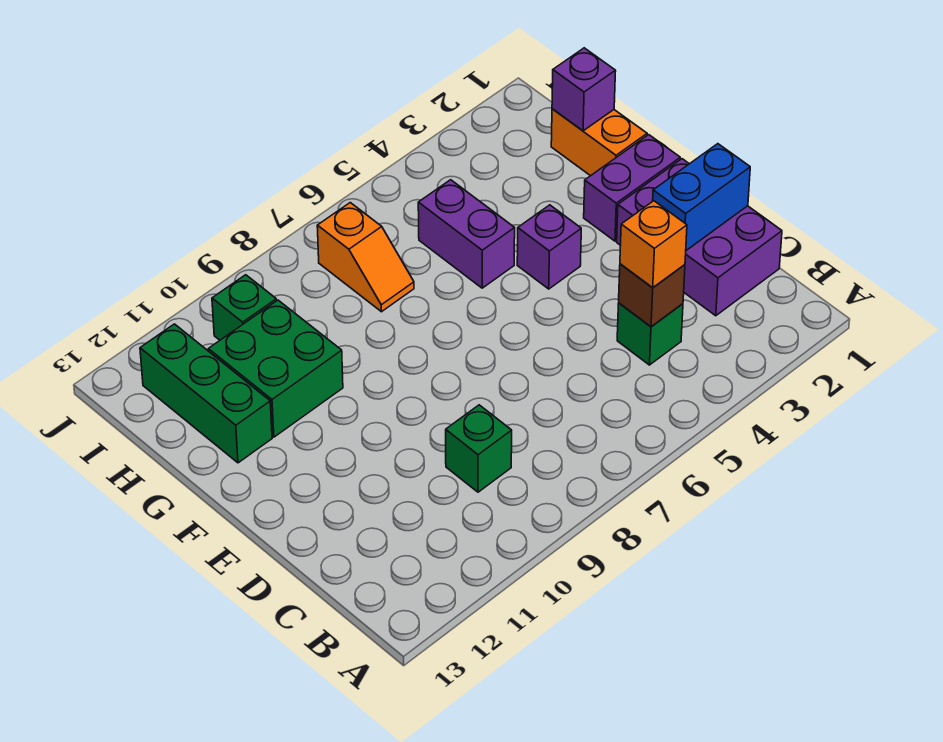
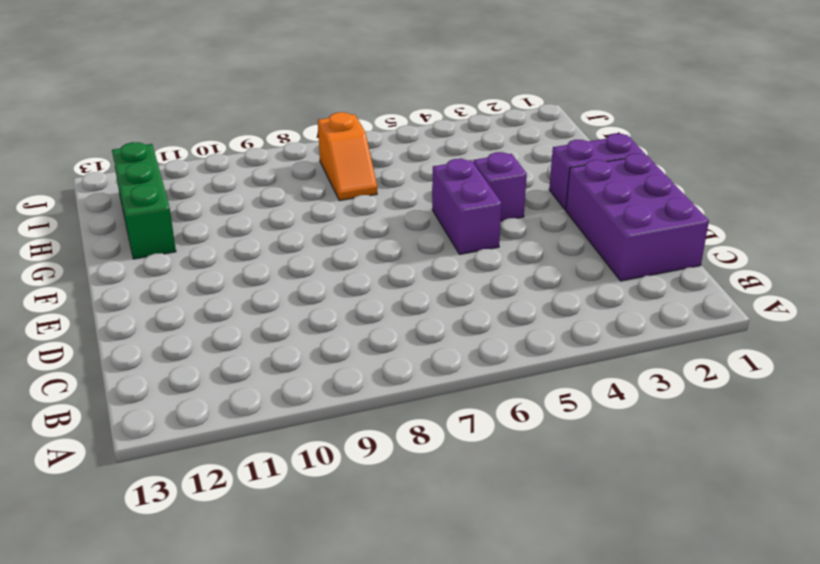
purple brick E5:F5 level 1 -> purple brick G5:H5 level 1
none -> green brick C4 level 1
none -> green brick C9 level 1
none -> orange brick G1:H1 level 1

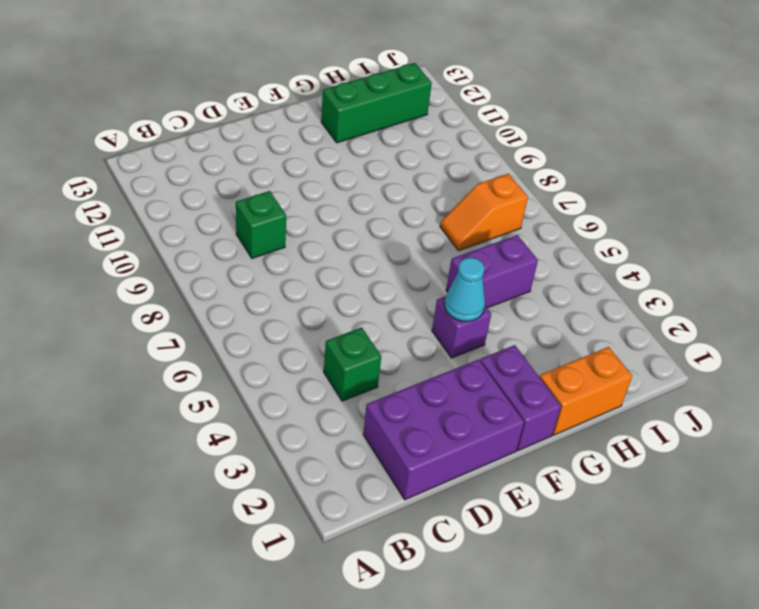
cyan cone F4 level 2 -> none
none -> green brick G10:H11 level 1
none -> green brick I10 level 1
none -> brown brick C4 level 2

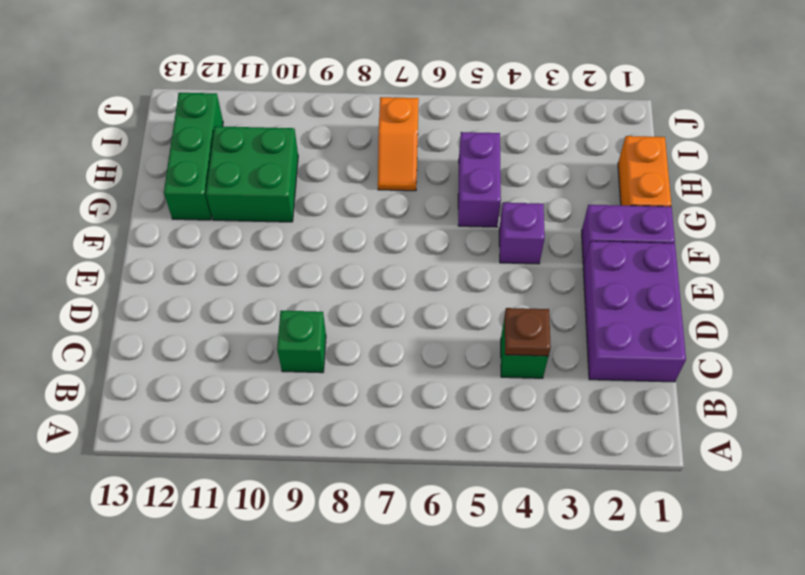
brown plate C4 level 2 -> brown brick C4 level 2
none -> green brick I10 level 1
none -> blue brick D1:D2 level 2
none -> purple brick H1 level 2

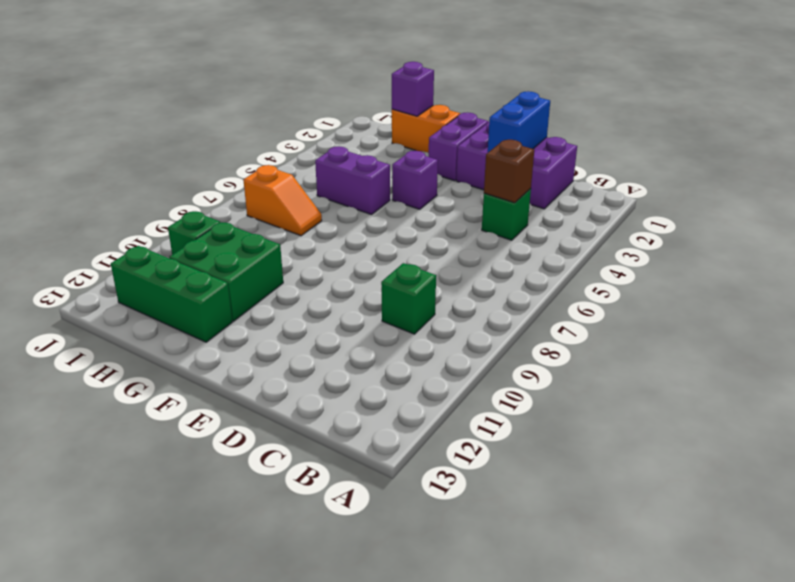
none -> orange brick C4 level 3

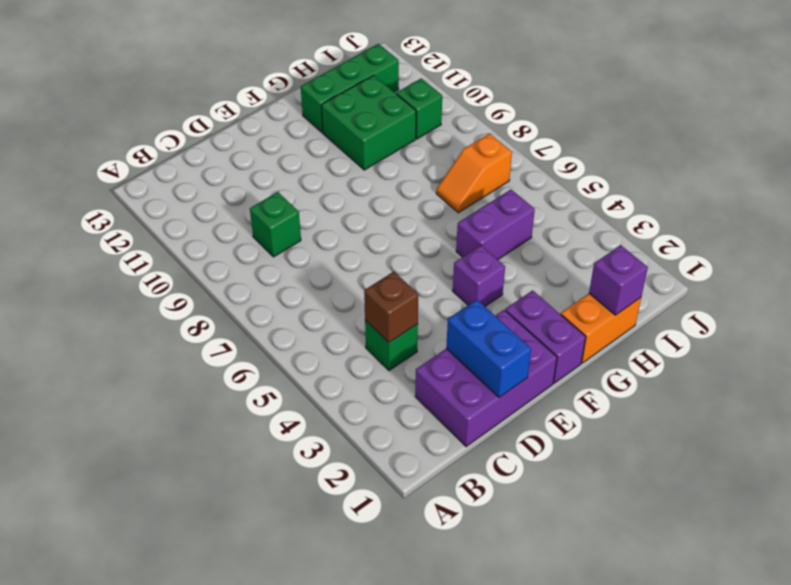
none -> orange brick C4 level 3

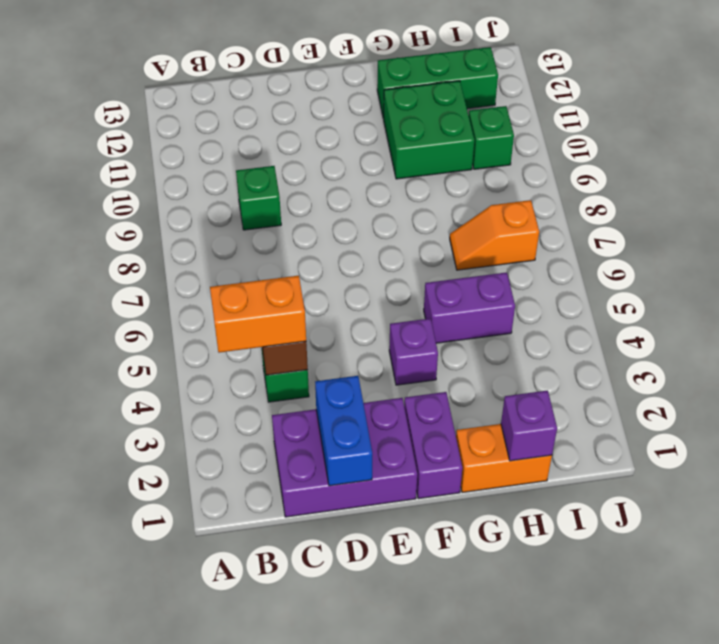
orange brick B4:C4 level 3 -> orange brick C4 level 3

